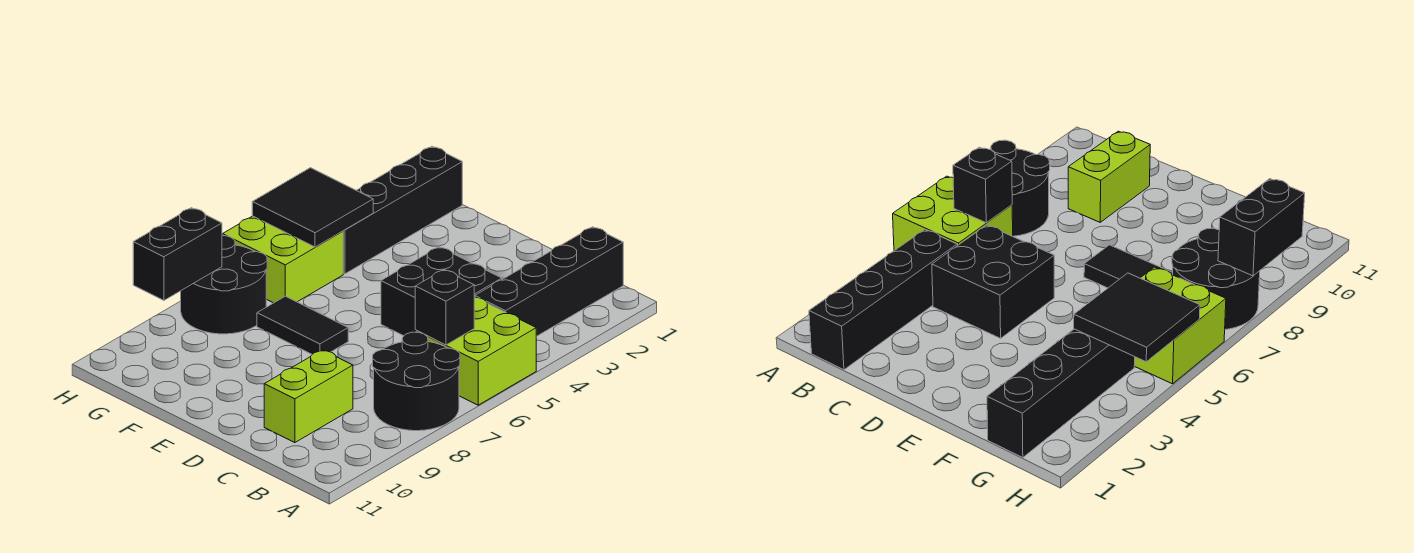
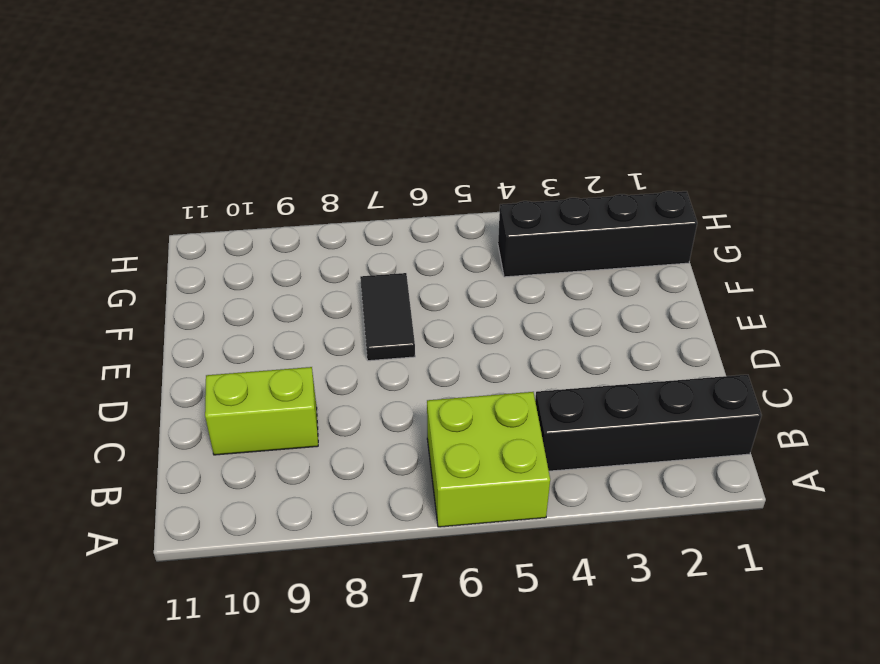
none -> black round brick A7:B8 level 1
none -> black brick C4:D5 level 1
none -> lime brick G5:H6 level 1

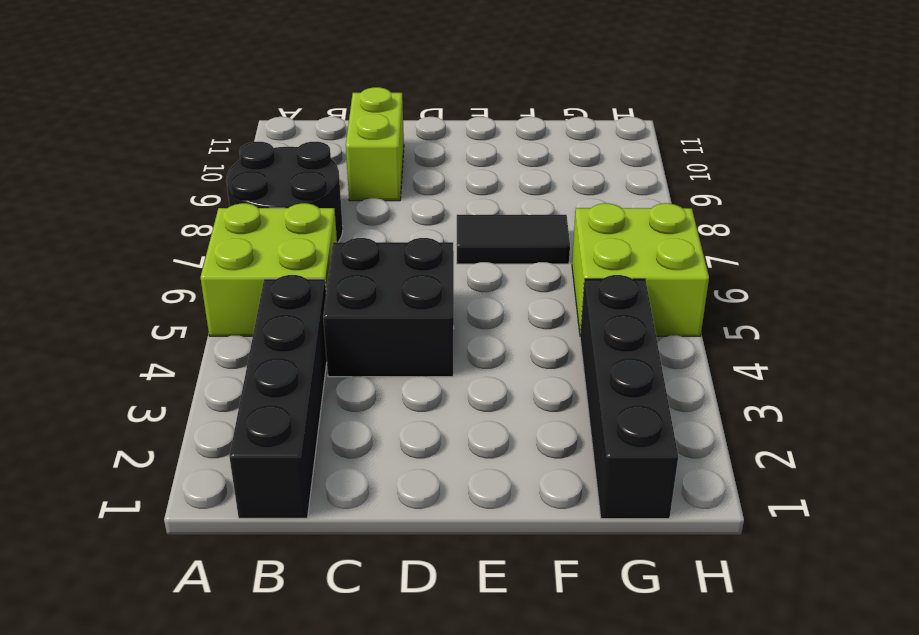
none -> black round brick G7:H8 level 1
none -> black brick B6 level 2
none -> black tile G4:H5 level 2

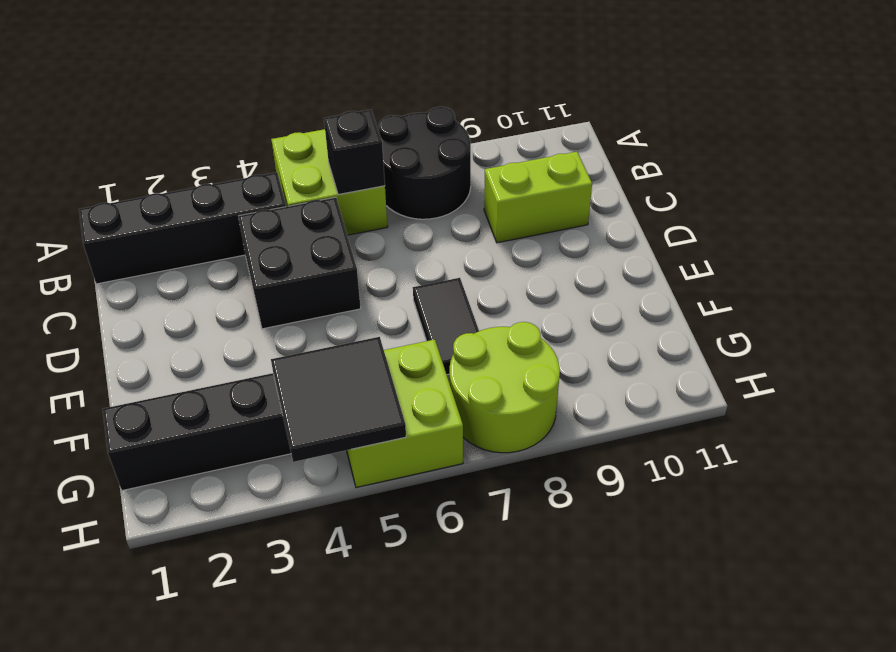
lime round brick G7:H8 level 1 -> black round brick G7:H8 level 1
none -> black brick H8:H9 level 2

